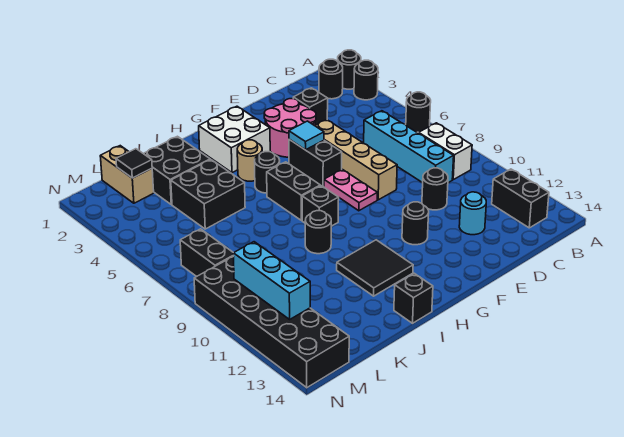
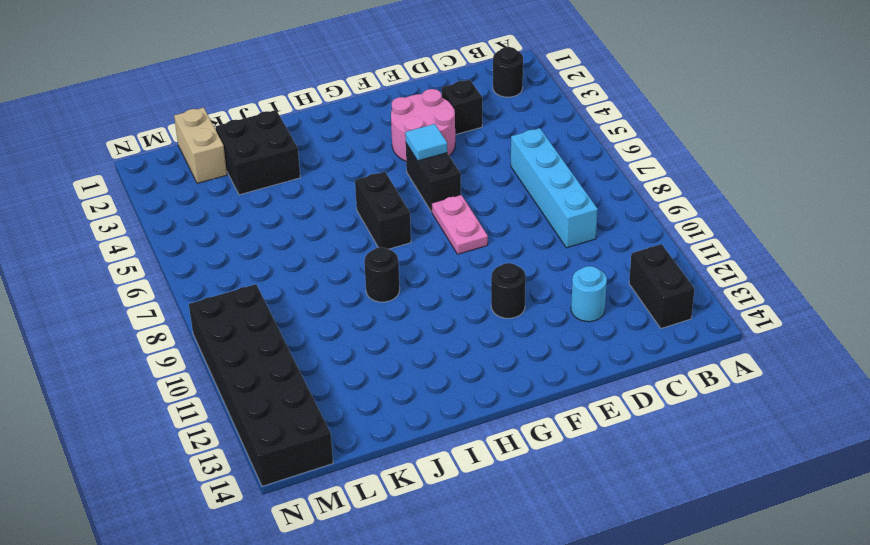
none -> black round brick A2 level 1
none -> black round brick A3 level 1
none -> black round brick A6 level 1
none -> white brick B8:B9 level 1

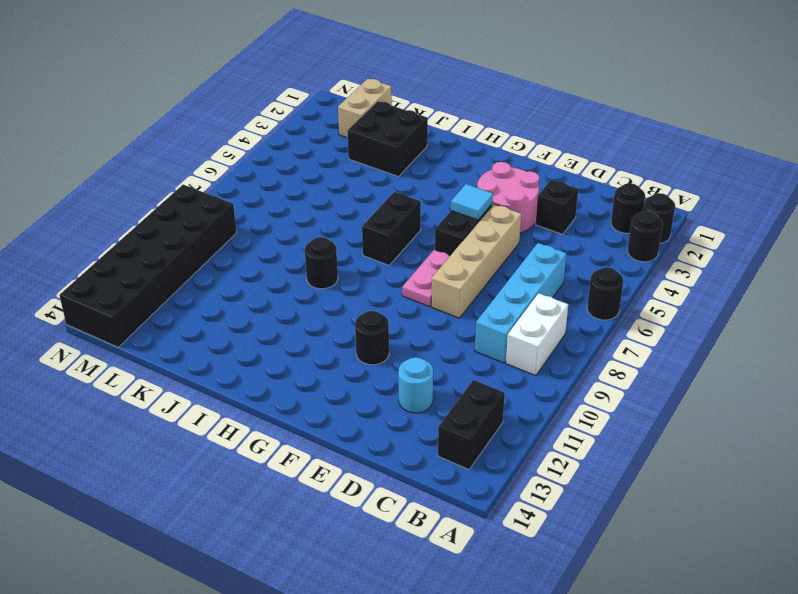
none -> black round brick D10 level 1
none -> white brick G2:H3 level 1
none -> tan round brick H4 level 1
none -> black round brick H5 level 1

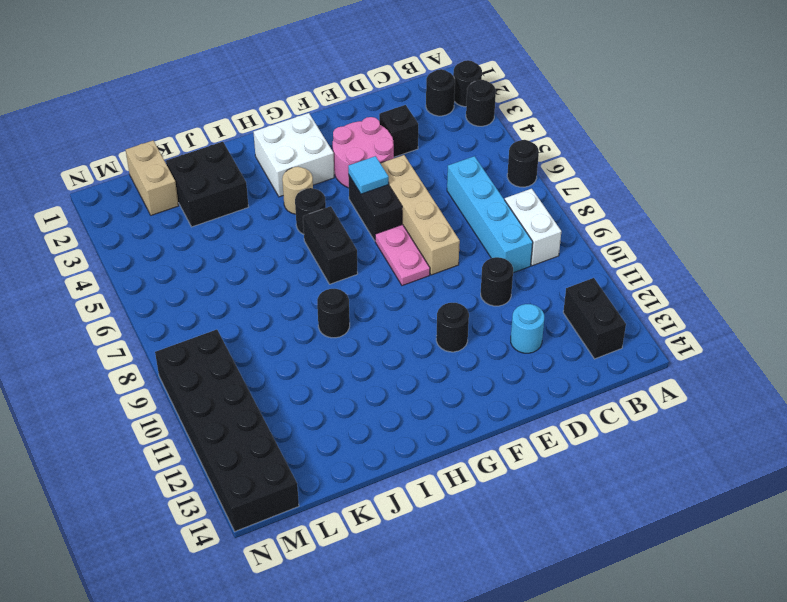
none -> black brick H8 level 1
none -> black tile H11:I12 level 1
none -> black brick I14 level 1
none -> black brick J4:K5 level 1

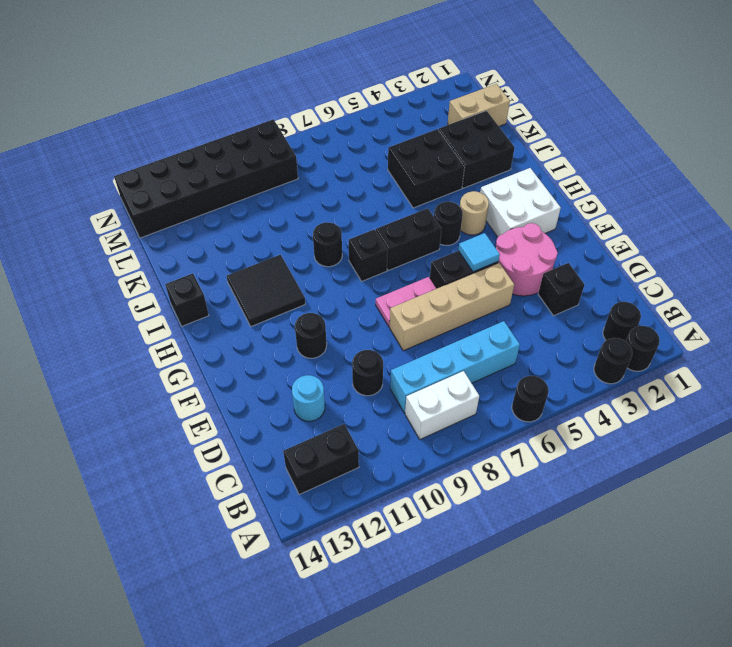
none -> black brick M7:M8 level 1
none -> black tile L2 level 2
none -> cyan brick M10:M12 level 2

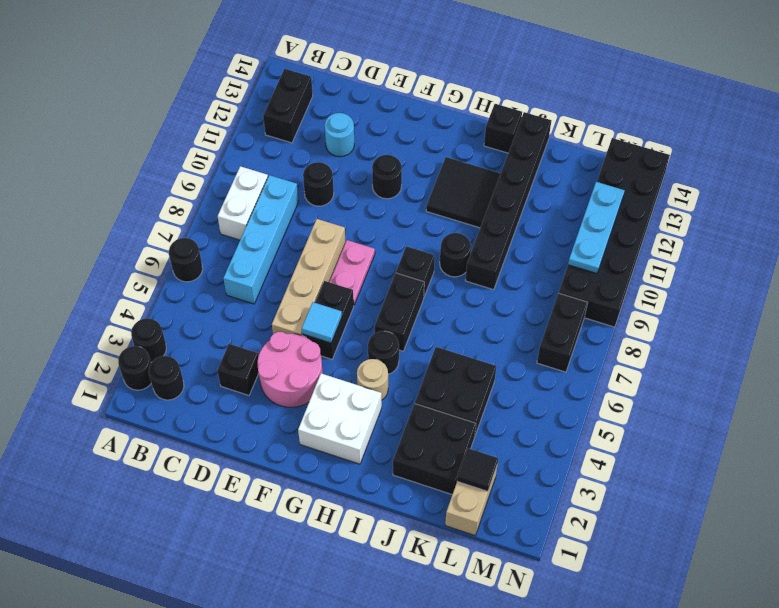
black brick J9:J14 level 1 -> none
cyan plate M10:M12 level 2 -> cyan brick M10:M12 level 2

